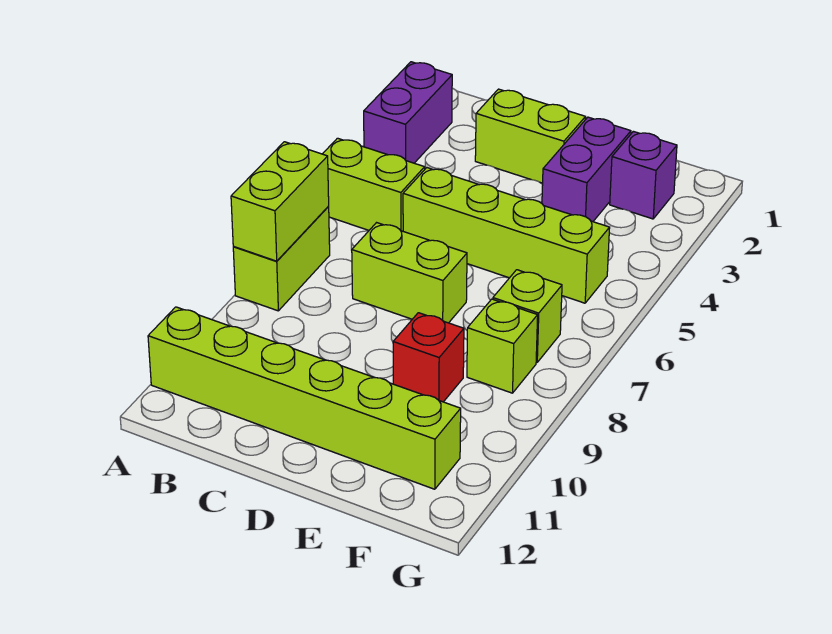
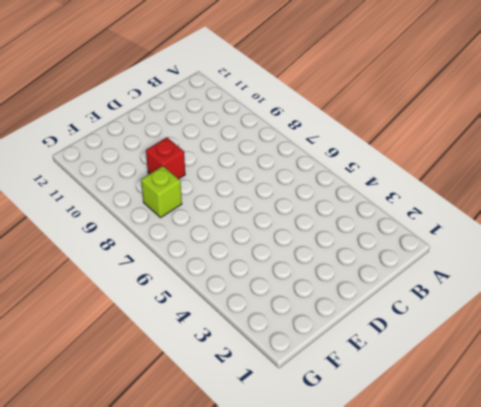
none -> purple brick A2:A3 level 1
none -> lime brick A5:B5 level 1
none -> lime brick A7:A8 level 1

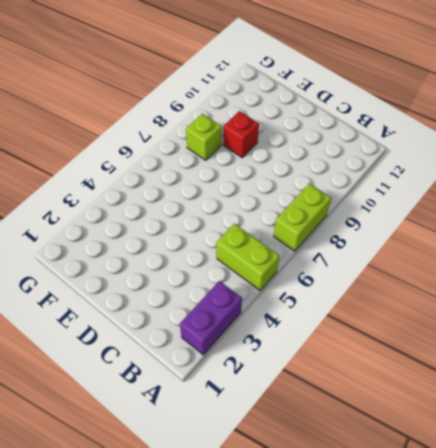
none -> lime brick A11:F11 level 1
none -> lime brick C2:D2 level 1
none -> lime brick C5:F5 level 1

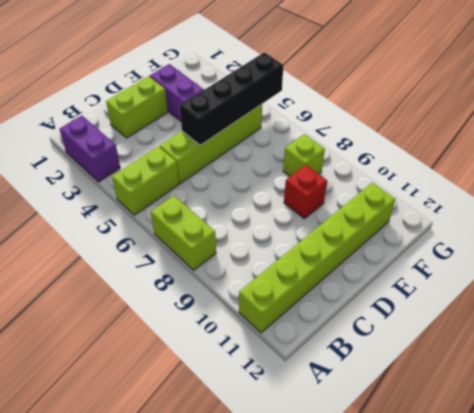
black brick D5:G5 level 2 -> none
none -> lime brick C7:D7 level 1
none -> purple brick F2 level 1
none -> lime brick F7 level 1

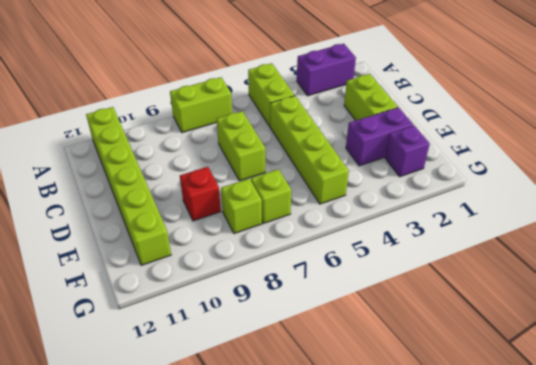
none -> lime brick A7:A8 level 2

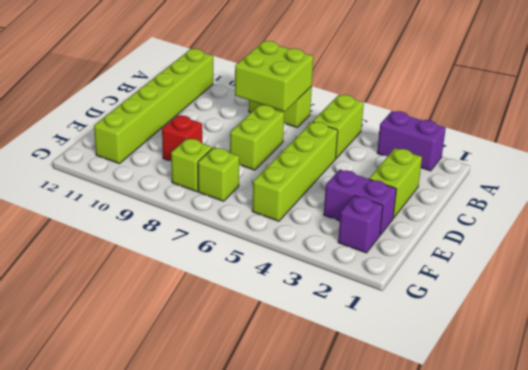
lime brick A7:B8 level 2 -> lime brick A7:A8 level 2

